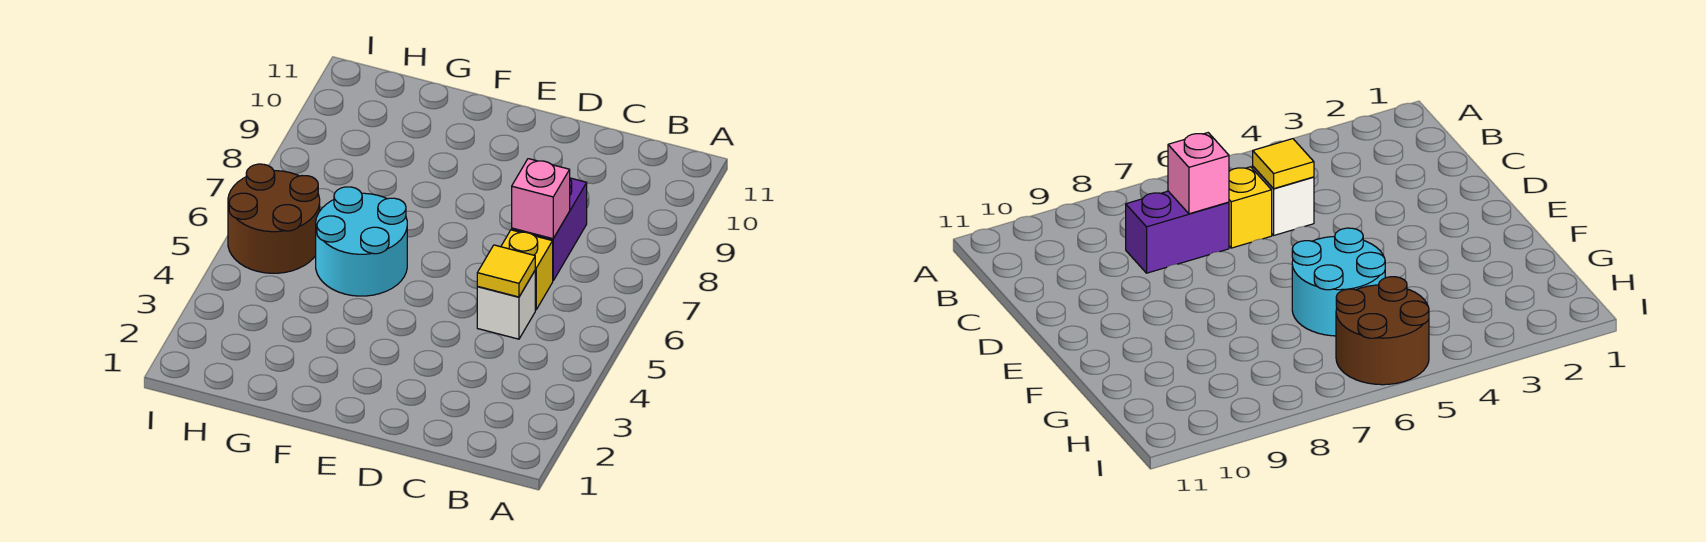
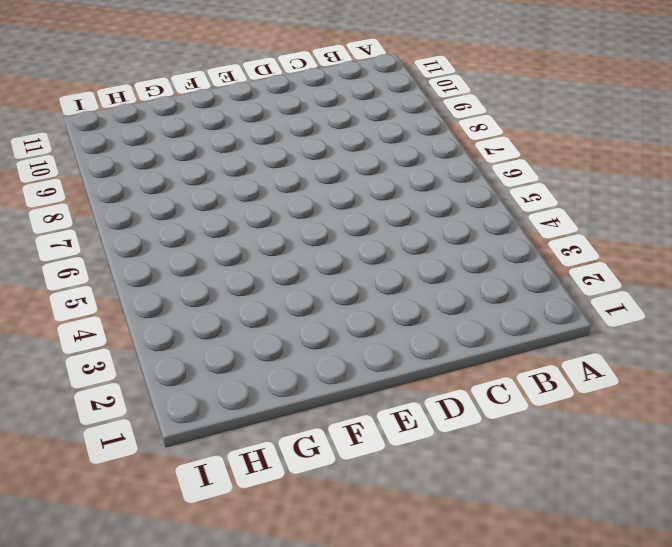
none -> white brick C5 level 1
none -> yellow brick C6 level 1

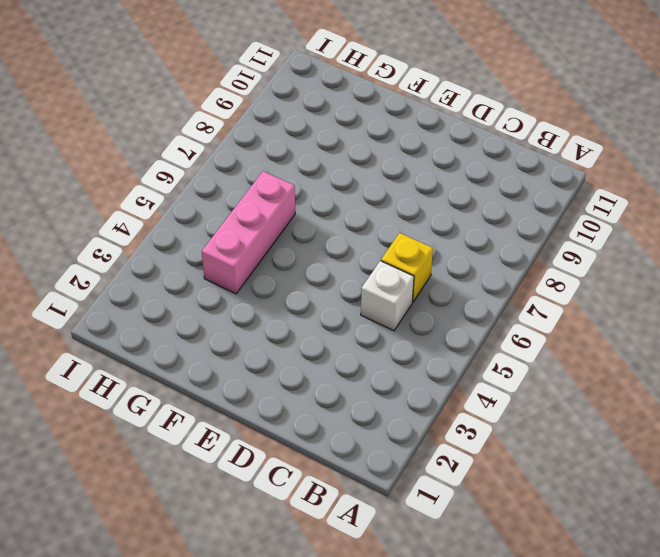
pink brick G4:G6 level 1 -> cyan round brick F5:G6 level 1
none -> purple brick C7:C8 level 1
none -> brown round brick H5:I6 level 1

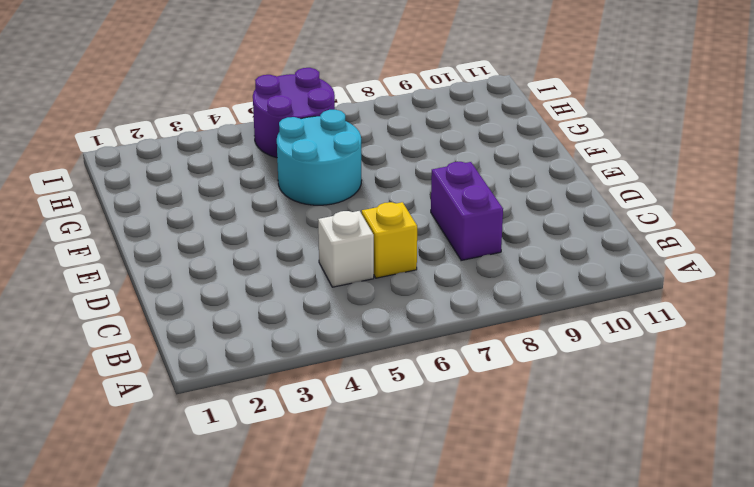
purple brick C8:D8 level 1 -> purple brick C7:C8 level 1
purple round brick H5:I6 level 1 -> brown round brick H5:I6 level 1
none -> yellow tile C5 level 2
none -> pink brick C7 level 2

